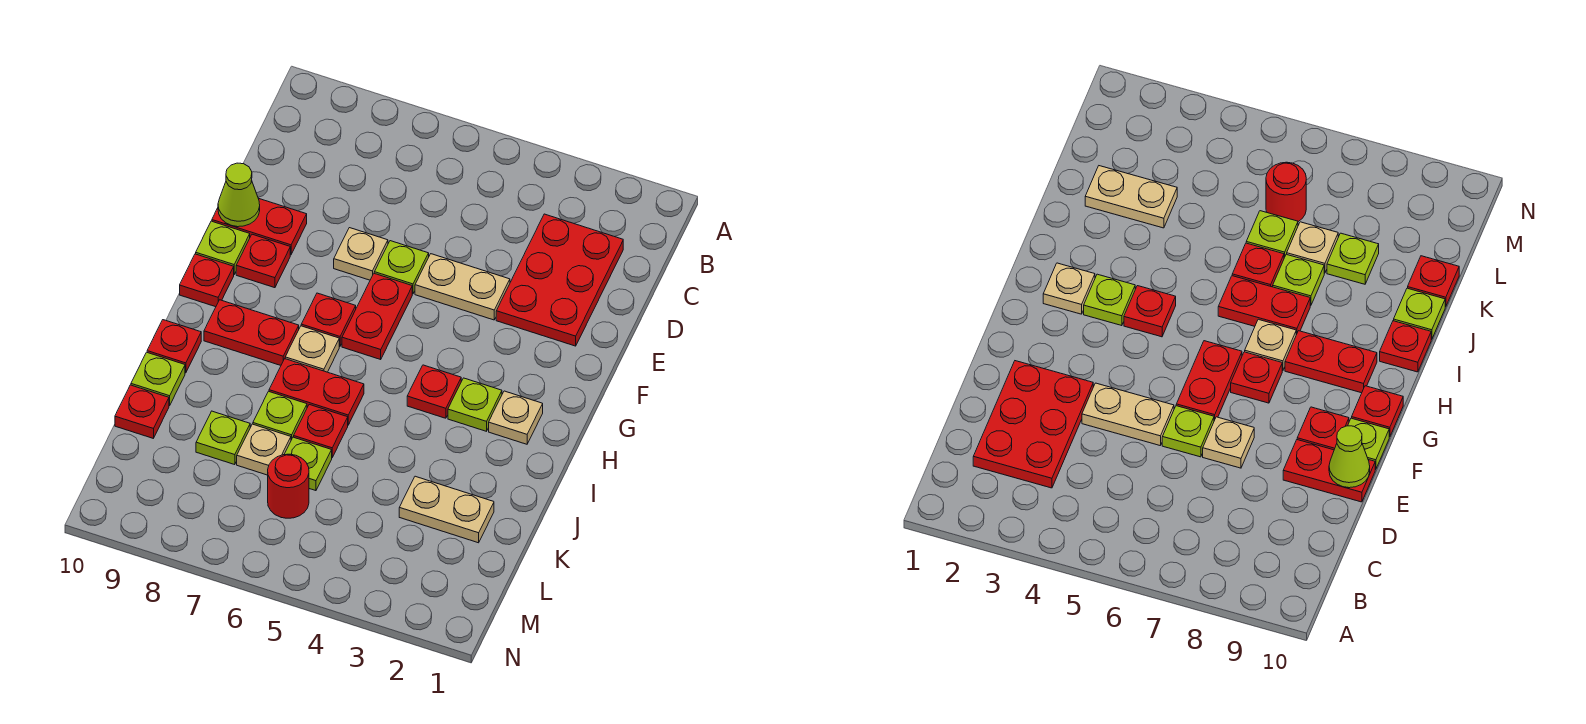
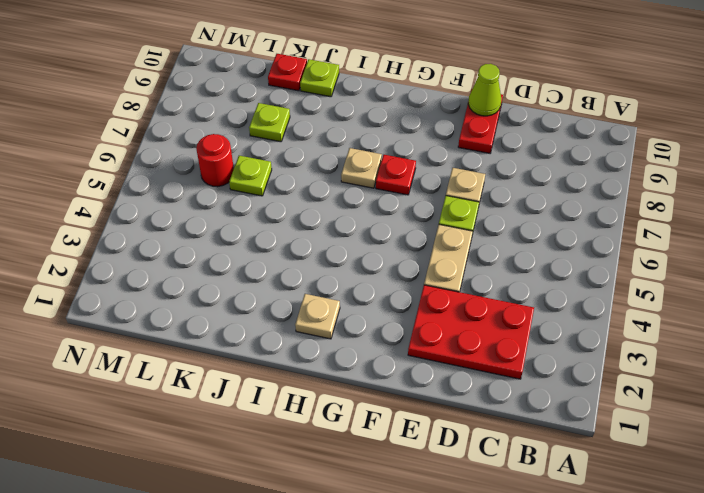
none -> red plate F6:G6 level 1
none -> red plate F9 level 1
none -> lime plate F10 level 1

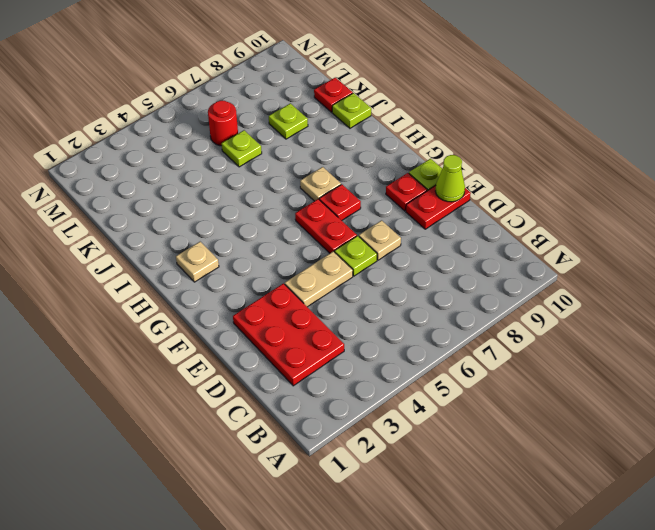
none -> red plate G10 level 1
none -> lime plate H3 level 1
none -> red plate H4 level 1

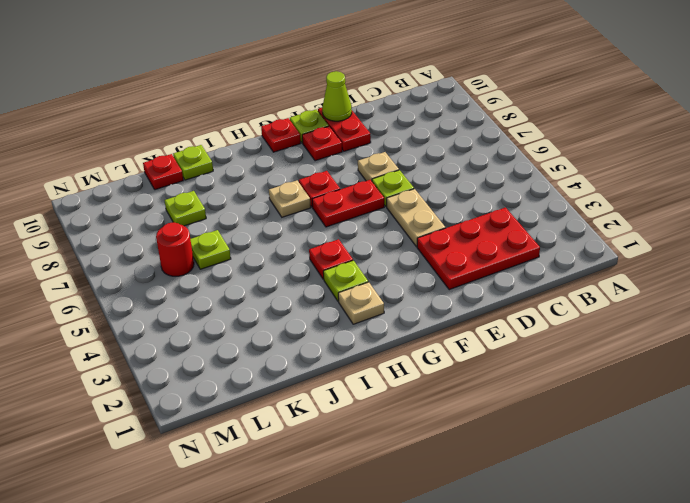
none -> red plate H8:H9 level 1
none -> red plate I6:I7 level 1
none -> red plate I10 level 1

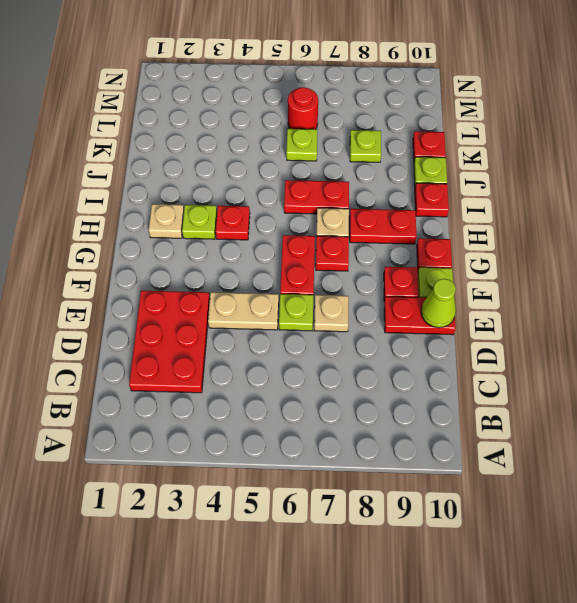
none -> red plate J6 level 1
none -> lime plate J7 level 1
none -> tan plate K2:K3 level 1

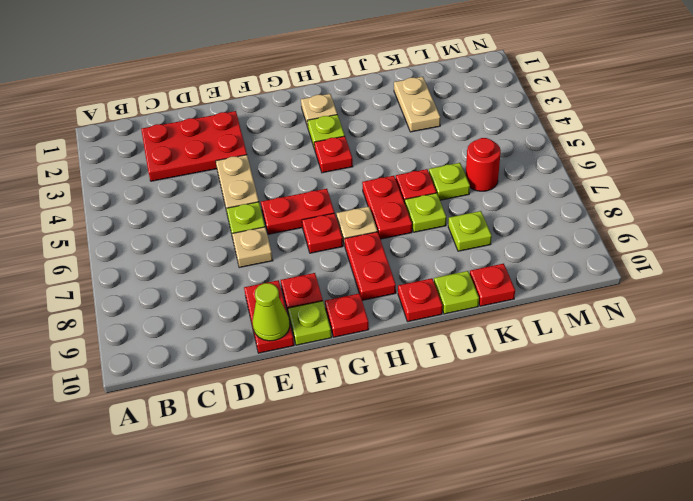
none -> tan plate K7 level 1

